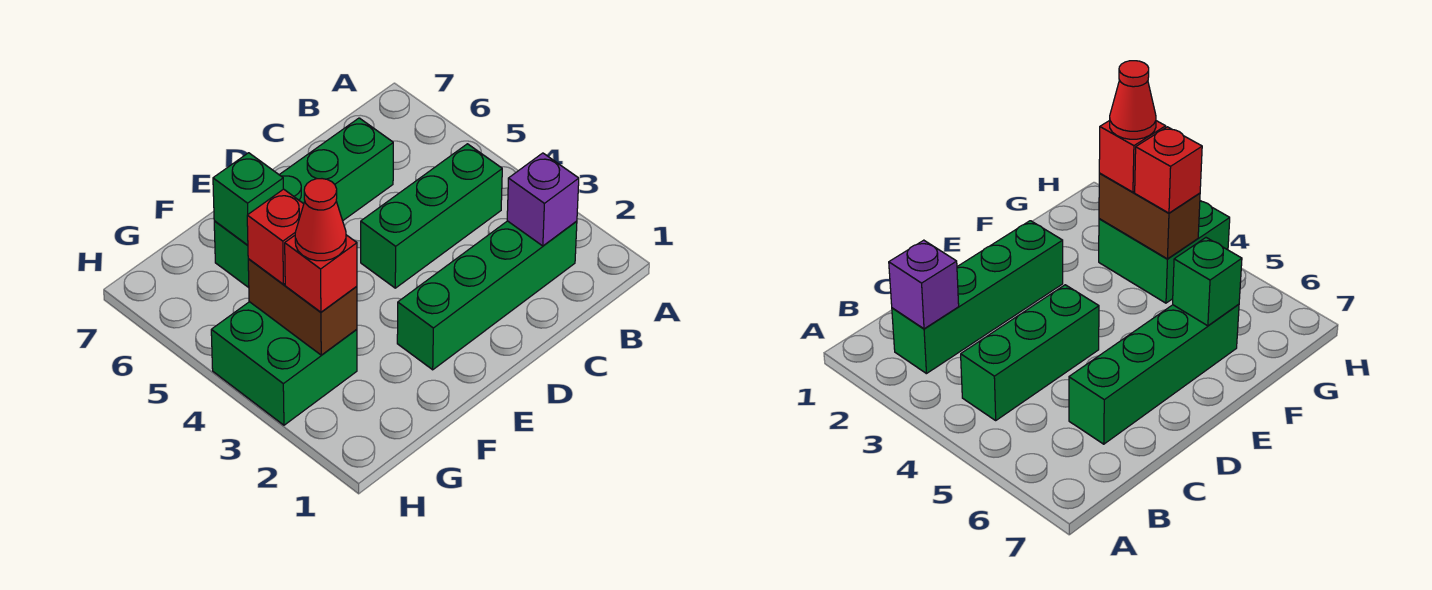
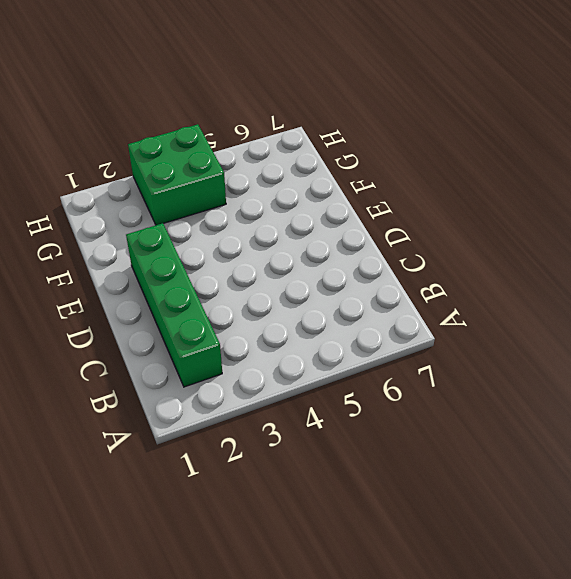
none -> green brick B4:D4 level 1
none -> green brick C6:F6 level 1

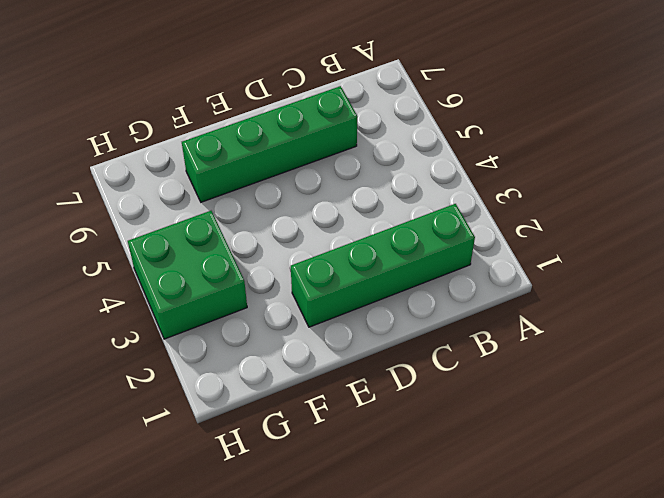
none -> green brick B4:D4 level 1
none -> purple brick B2 level 2

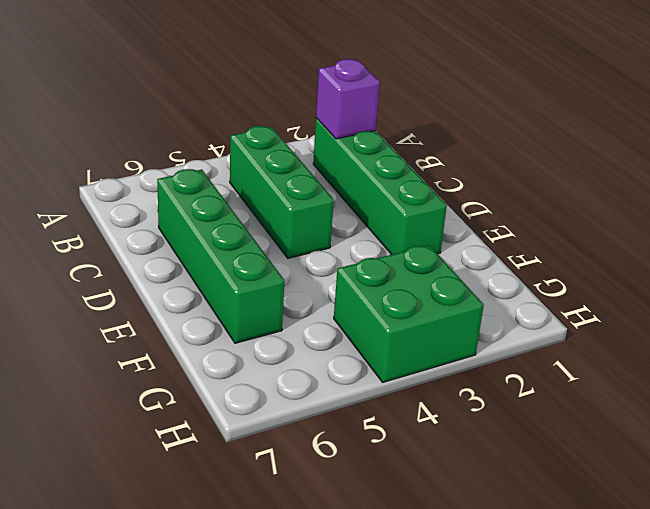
none -> green brick F6 level 2
none -> brown brick G3:G4 level 2

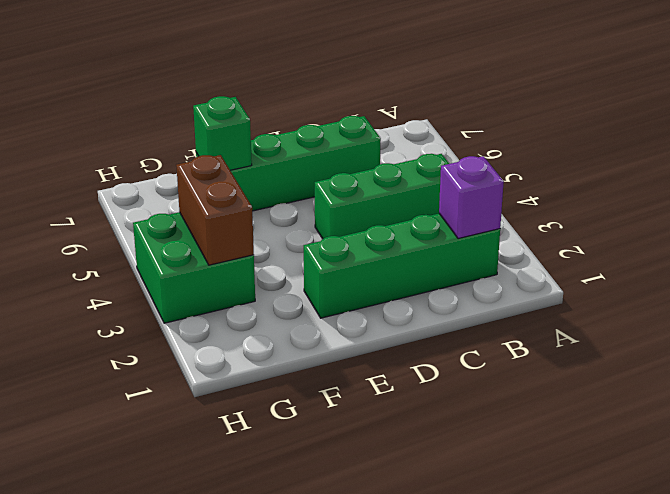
none -> red brick G3 level 3
none -> red brick G4 level 3

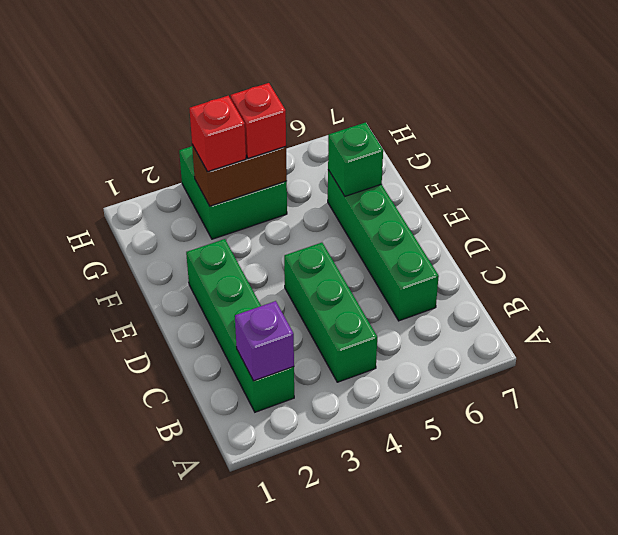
none -> red cone G3 level 4

